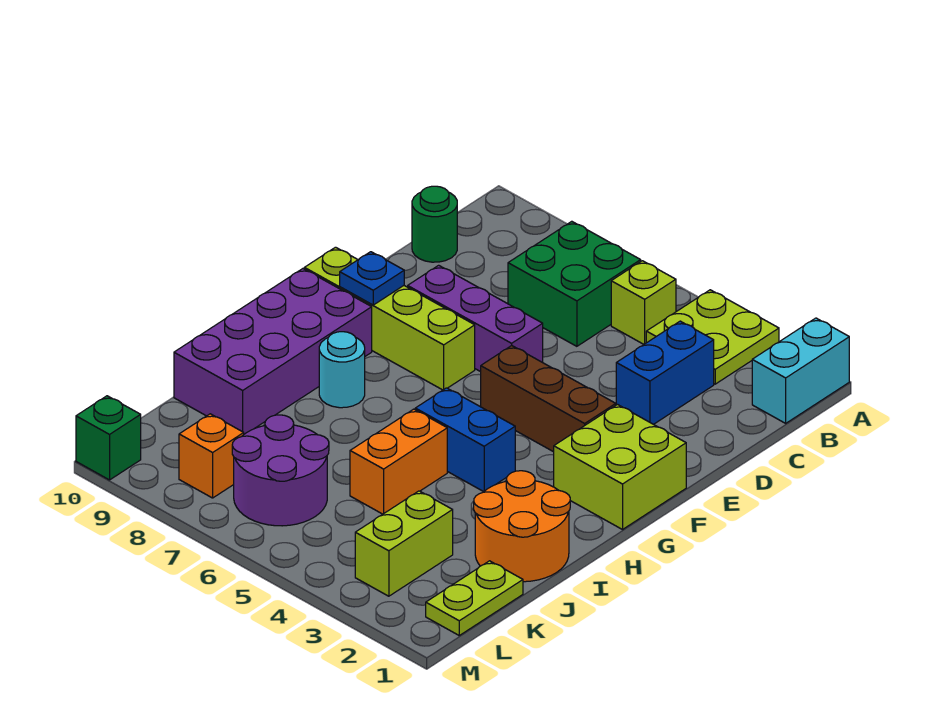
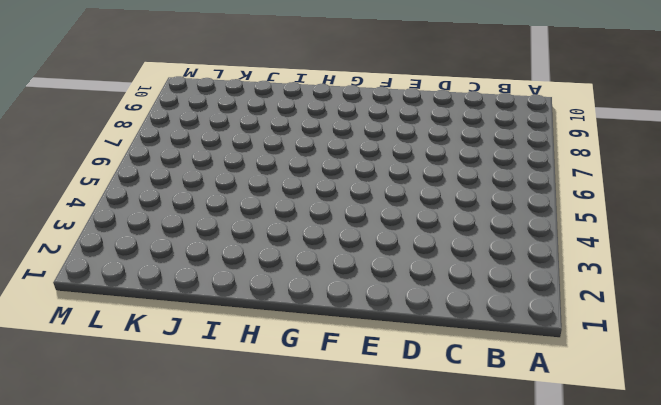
none -> cyan brick A1:B1 level 1
none -> lime plate A3:B4 level 1
none -> lime brick B5 level 1

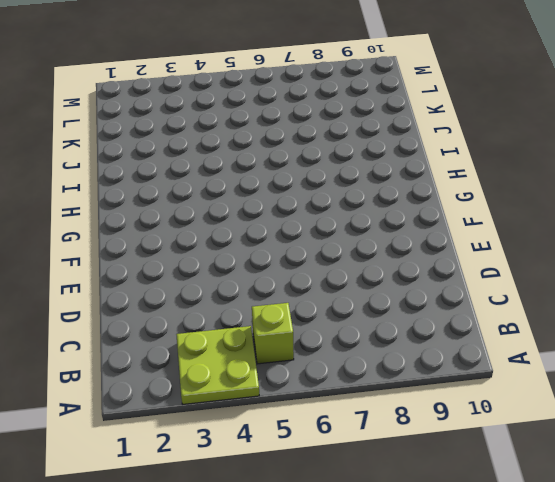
none -> cyan brick A1:B1 level 1
none -> green brick B6:C7 level 1
none -> blue brick C3:D3 level 1

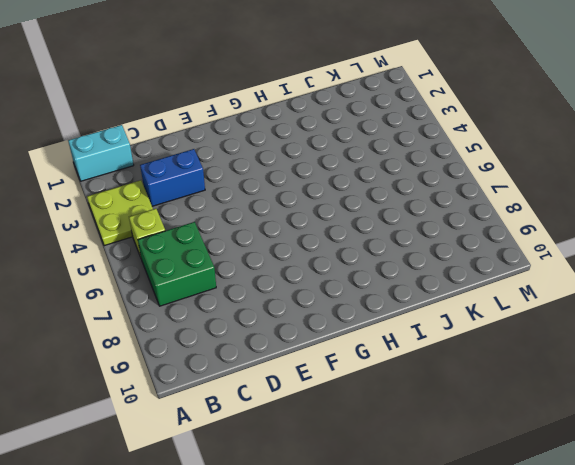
none -> green round brick C10 level 1
none -> purple brick E6:E8 level 1
none -> lime brick F1:G2 level 1

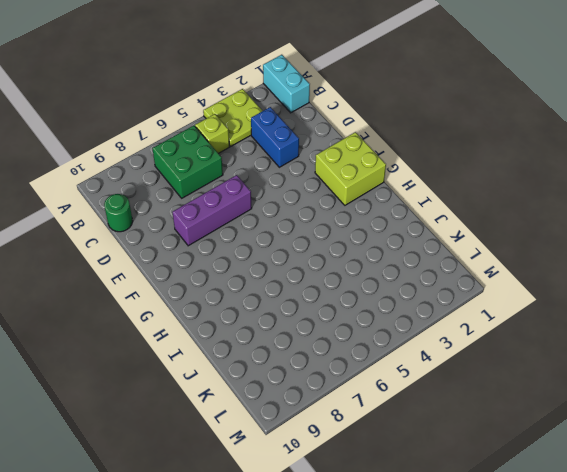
none -> brown brick F3:F5 level 1
none -> lime brick F7:F10 level 1
none -> purple brick G9:J10 level 1

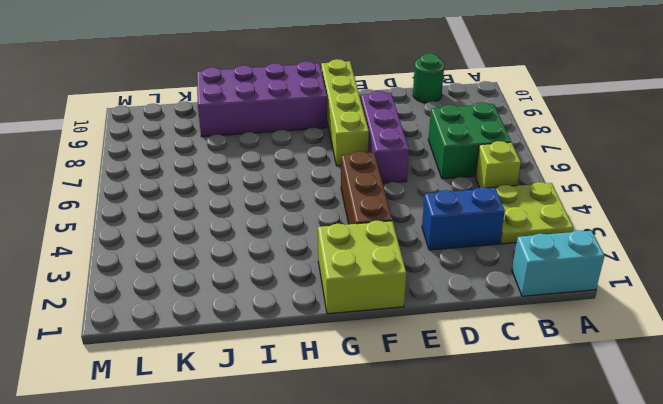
none -> blue brick H4:H5 level 1
none -> cyan round brick H8 level 1
none -> orange round brick I1:J2 level 1

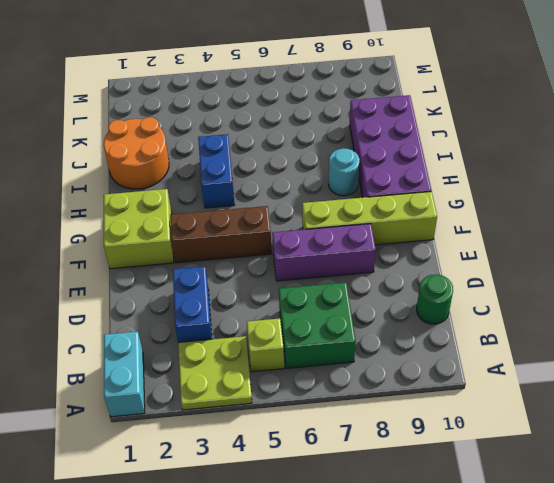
blue brick H4:I4 level 1 -> blue brick H4:H5 level 1
none -> orange brick I5:J5 level 1
none -> lime plate K1:L1 level 1
none -> lime brick K3:L3 level 1

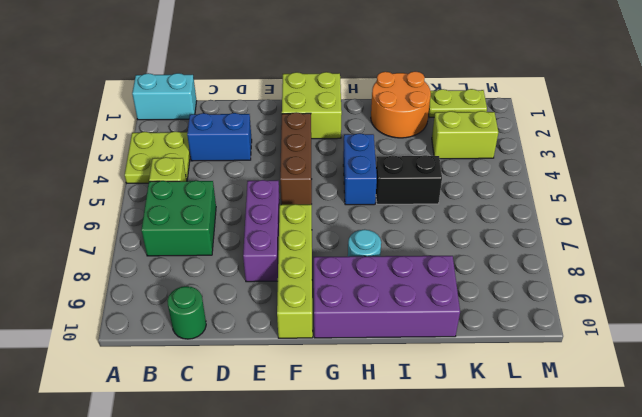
black brick I5:J5 level 1 -> orange brick I5:J5 level 1
none -> purple round brick K6:L7 level 1
none -> orange brick L8 level 1
none -> green brick M10 level 1

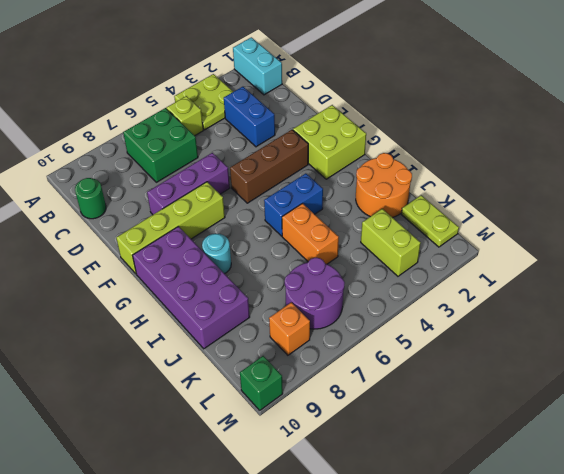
none -> blue plate F9 level 2

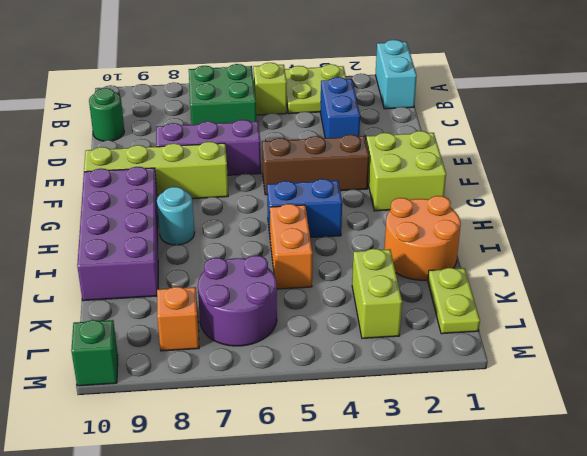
none -> blue plate F9 level 2

